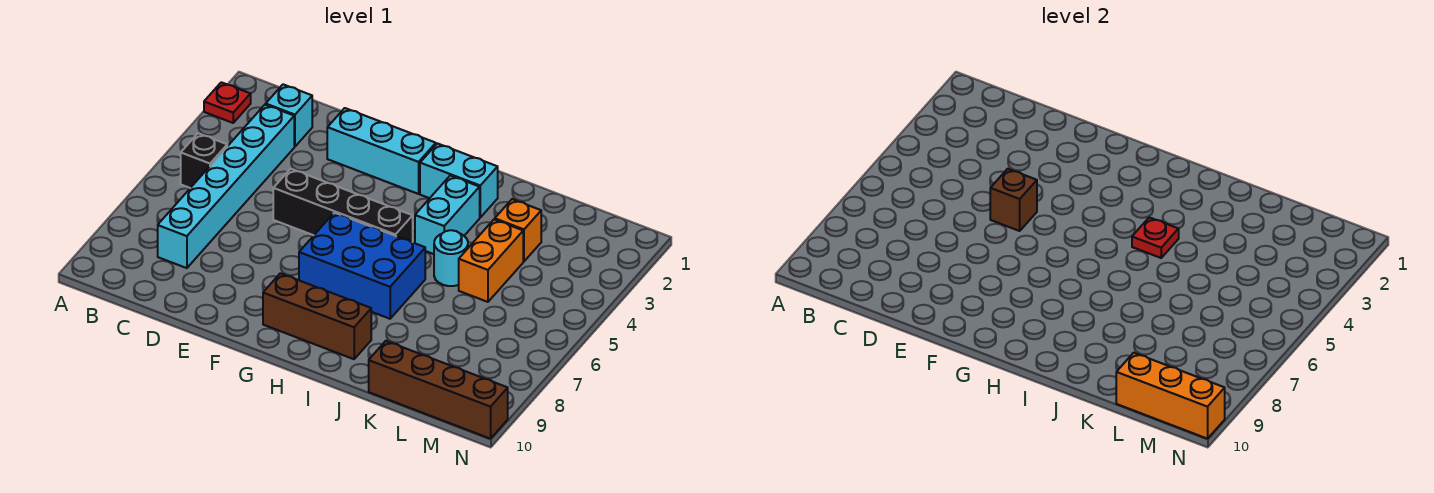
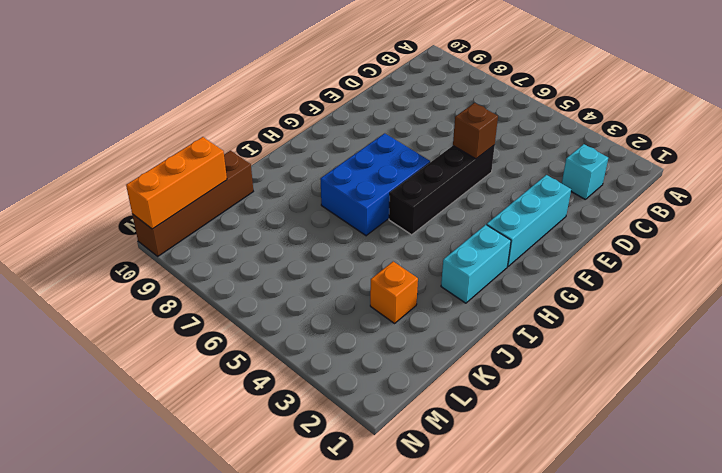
none -> red plate A2 level 1
none -> black brick B5 level 1
none -> cyan brick C3:C8 level 1

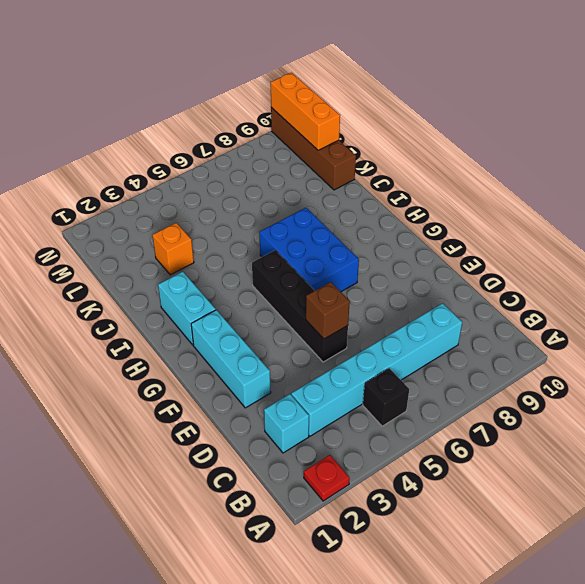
none -> brown brick G9:I9 level 1
none -> cyan brick I3:I4 level 1
none -> cyan round brick J5 level 1

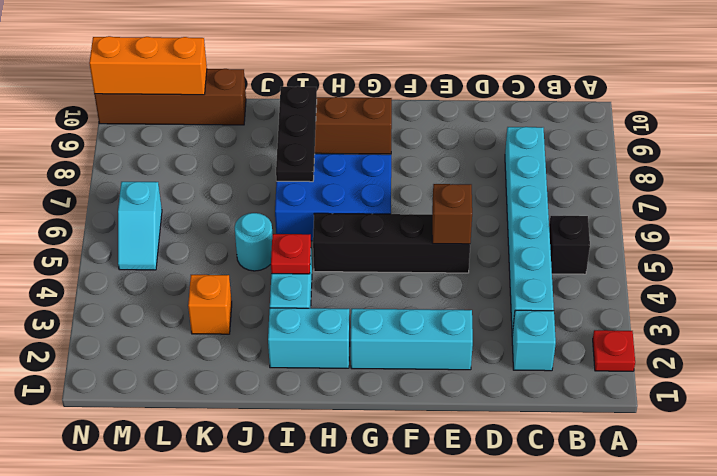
black plate I7:I9 level 2 -> none
cyan slope M5:M6 level 1 top 6 -> none
none -> orange brick K4:K5 level 1

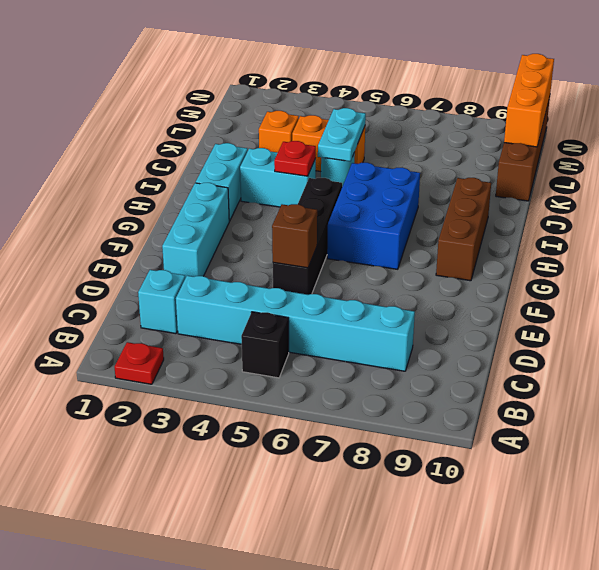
cyan plate J5:K5 level 2 -> none

